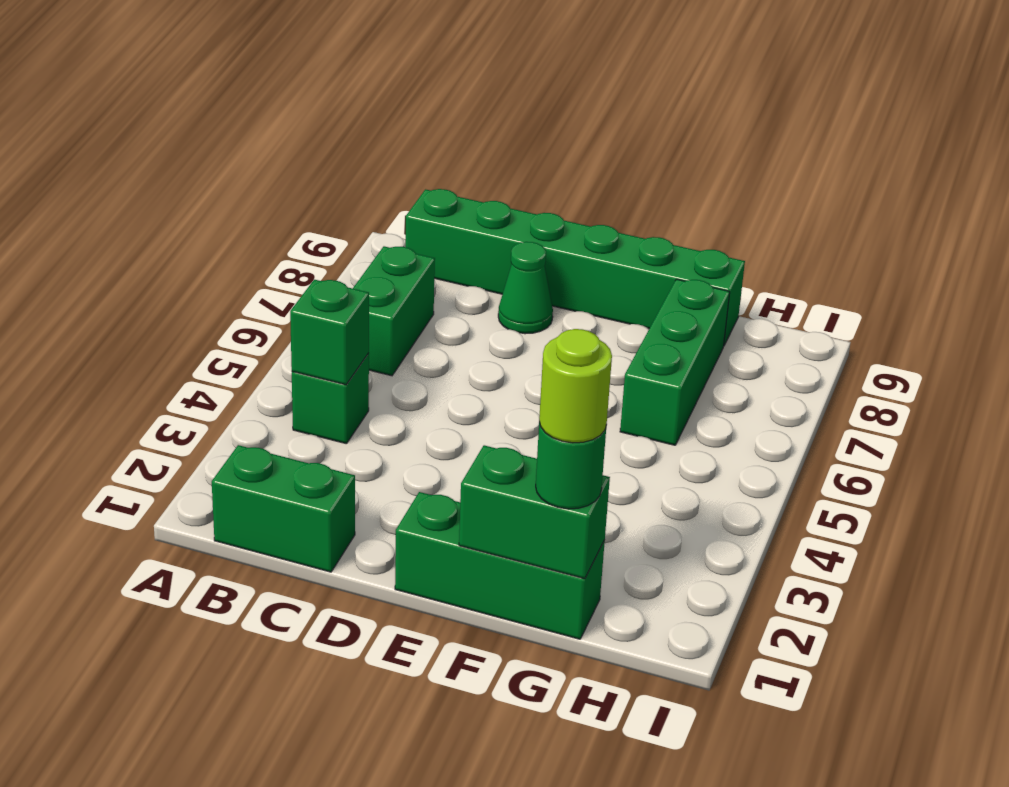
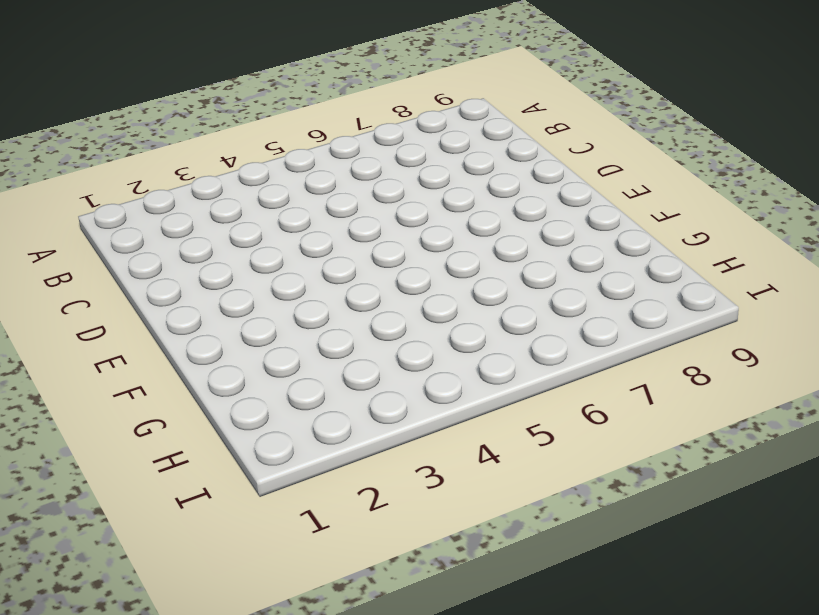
none -> green brick B1:C1 level 1
none -> green brick B4 level 1

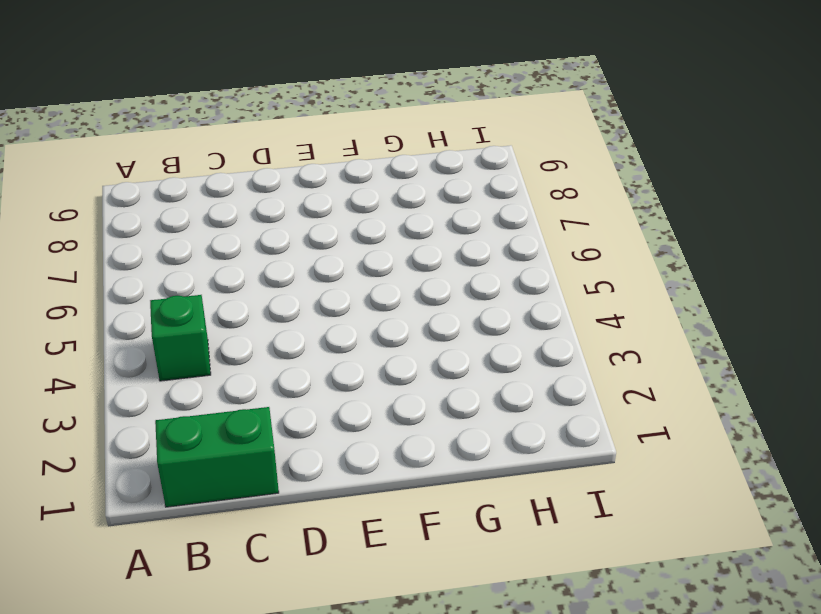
none -> green brick B6:B7 level 1
none -> green brick B9:G9 level 1

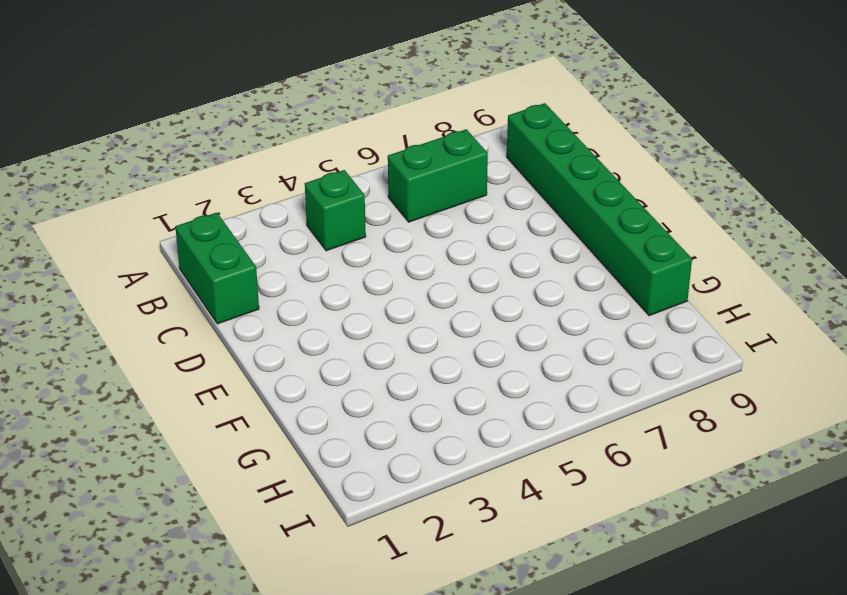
none -> green cone D8 level 1
none -> green brick E1:G1 level 1

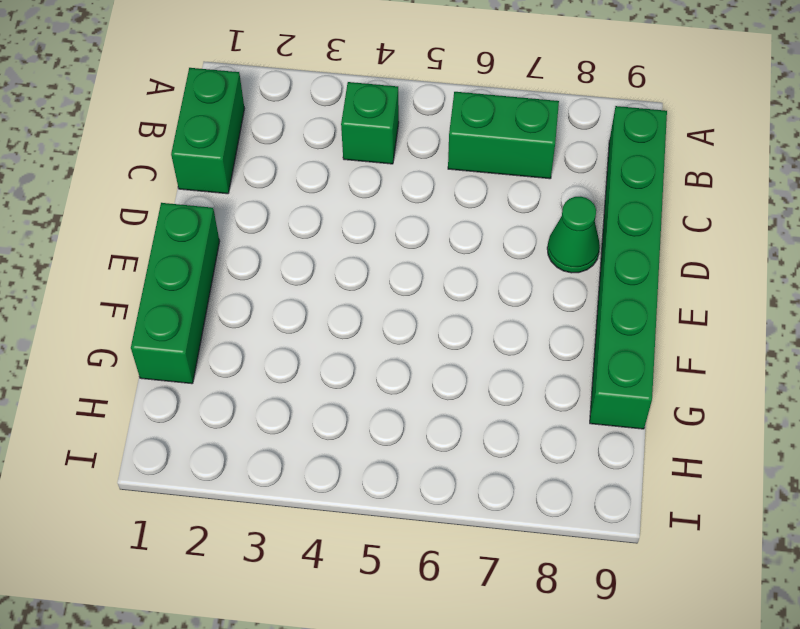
none -> green brick G6:G8 level 1
none -> green brick B4 level 2

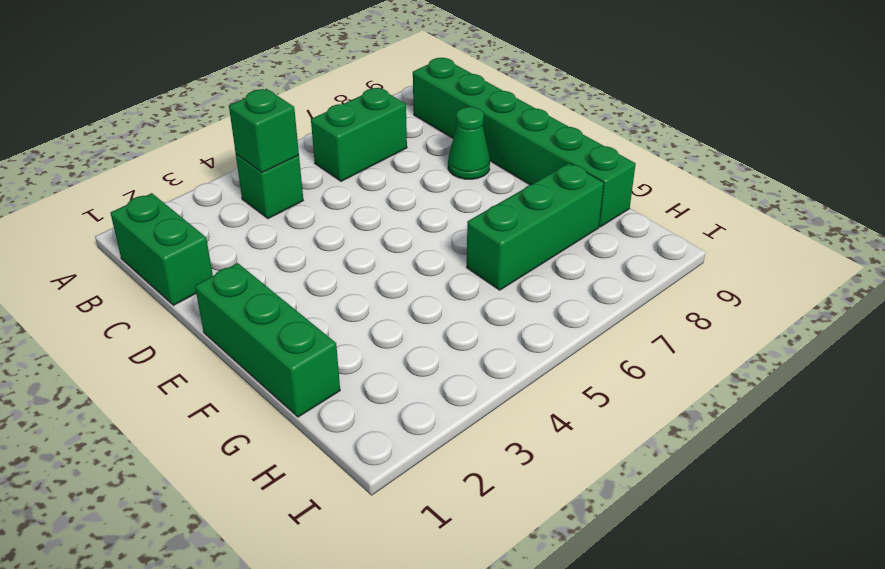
none -> green brick F1:G1 level 2
none -> green round brick G1 level 3

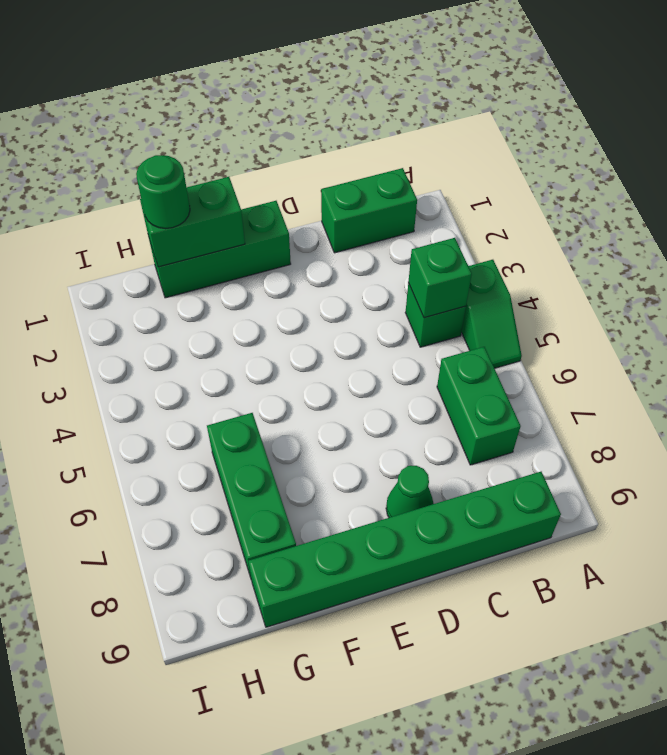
green slope A4:A5 level 1 top 4 -> none
none -> lime round brick G1 level 4

